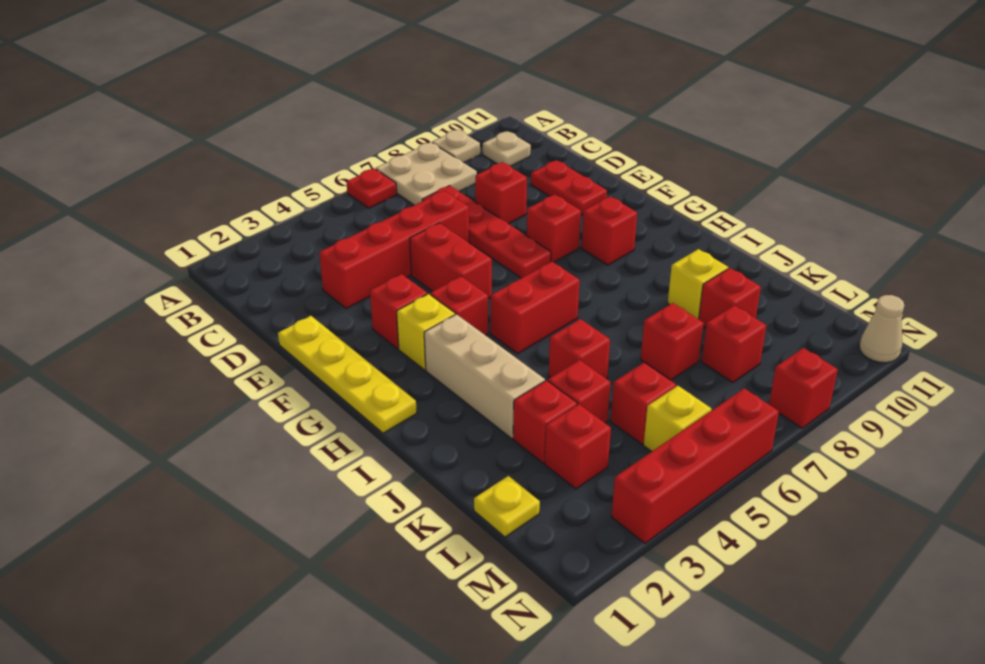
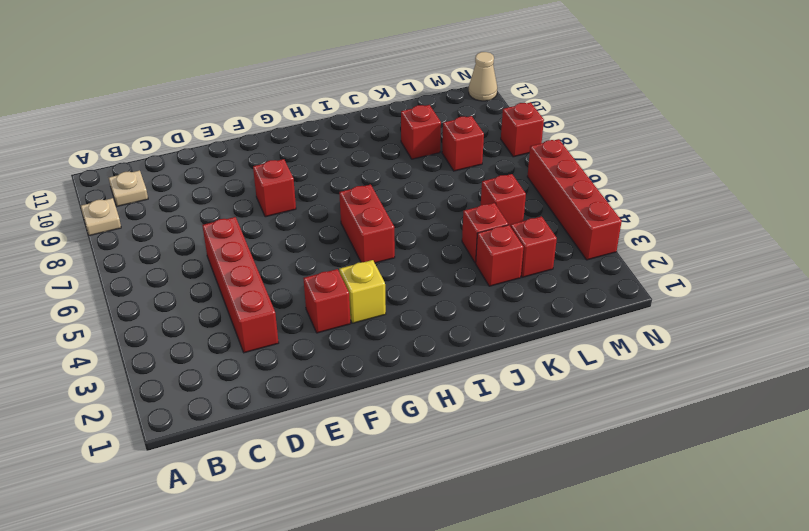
none -> red plate A6 level 1
none -> tan plate A7:B8 level 1
none -> red plate C7:F7 level 1
none -> red brick D8 level 1

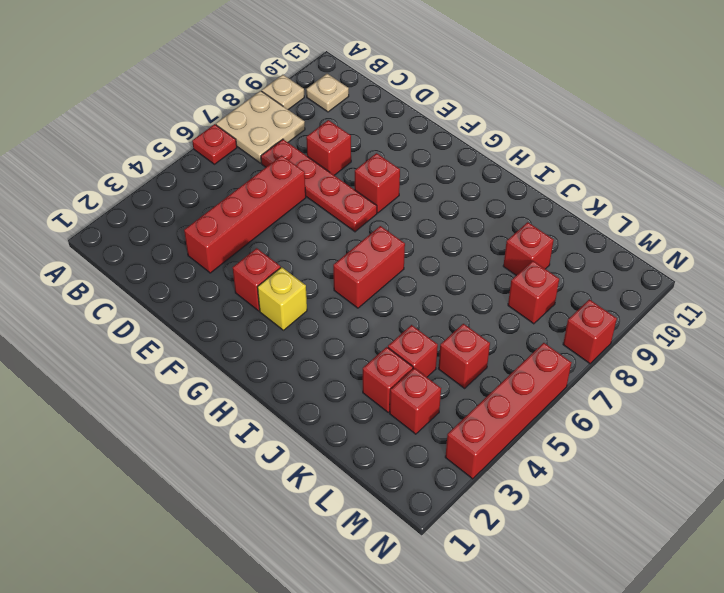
none -> red plate D10:E10 level 1
none -> yellow plate E1:H1 level 1
none -> red brick E5:F5 level 1
none -> red brick G4 level 1

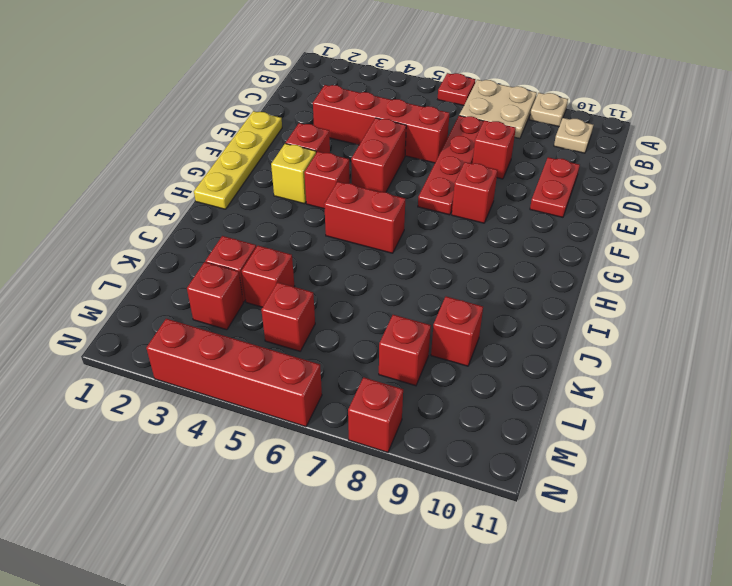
none -> red brick G9 level 1
none -> tan brick H3:J3 level 1
none -> red brick J5 level 1
none -> yellow brick J9 level 1

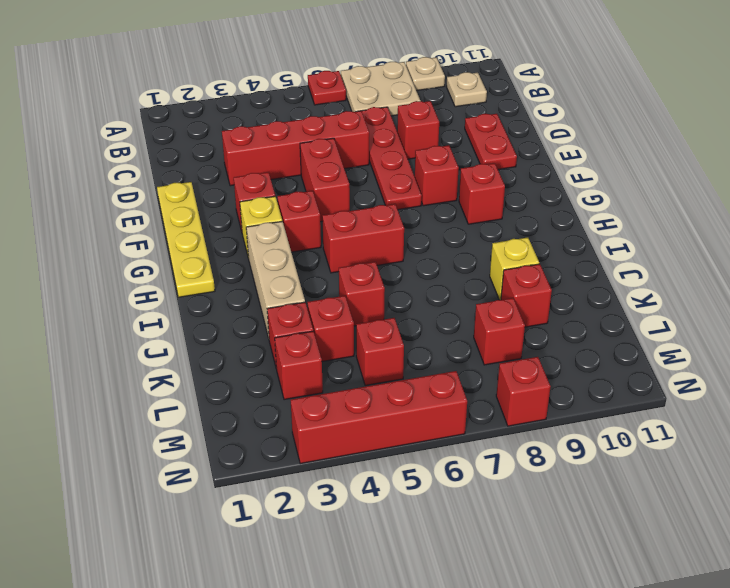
none -> red brick K7 level 1
none -> yellow plate L1 level 1
none -> yellow brick M5 level 1
none -> tan cone N11 level 1

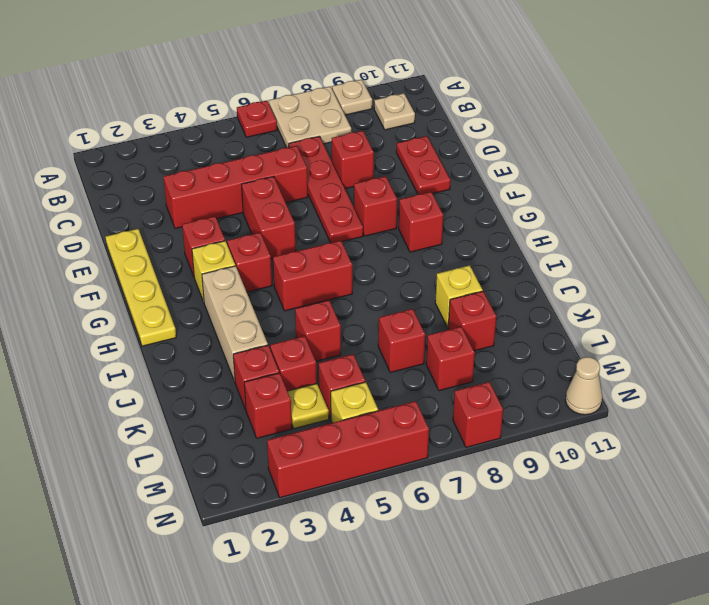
yellow plate L4 level 1 -> yellow plate L1 level 1

